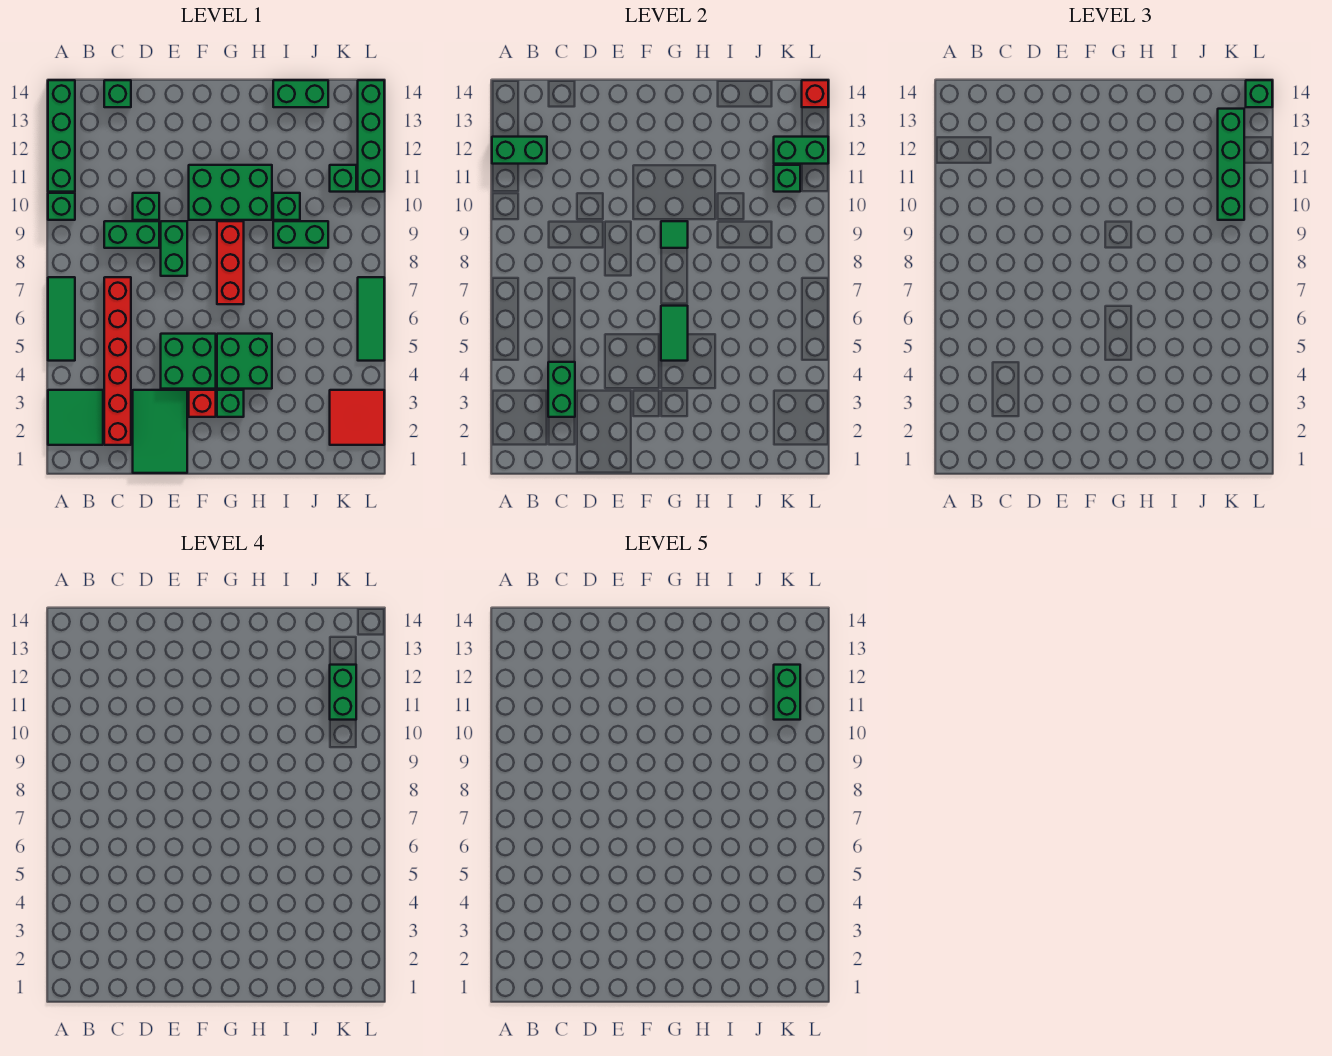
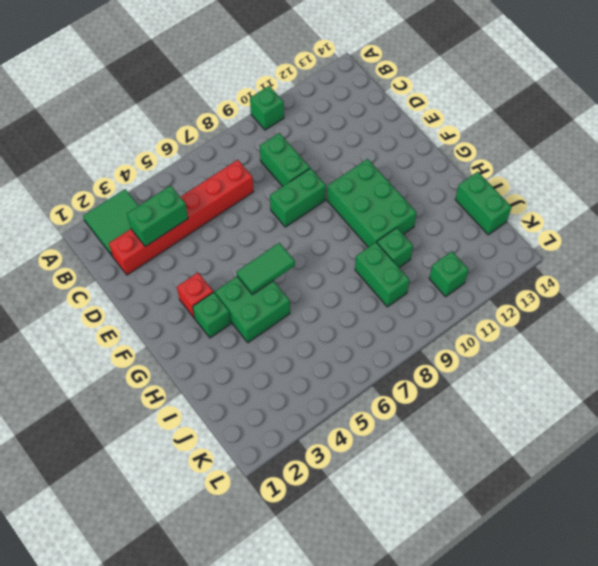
none -> green tile A5:A7 level 1
none -> green brick A11:A14 level 1
none -> green brick C14 level 1
none -> green tile D1:E3 level 1

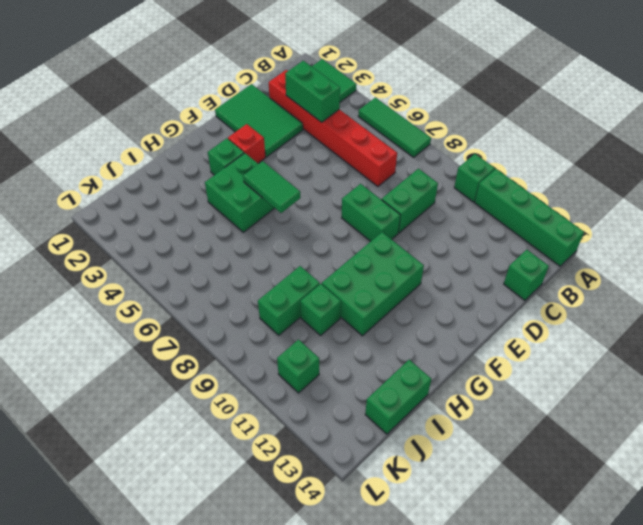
none -> green brick D10 level 1
none -> green brick E4:F5 level 1
none -> red brick G7:G9 level 1
none -> red tile K2:L3 level 1

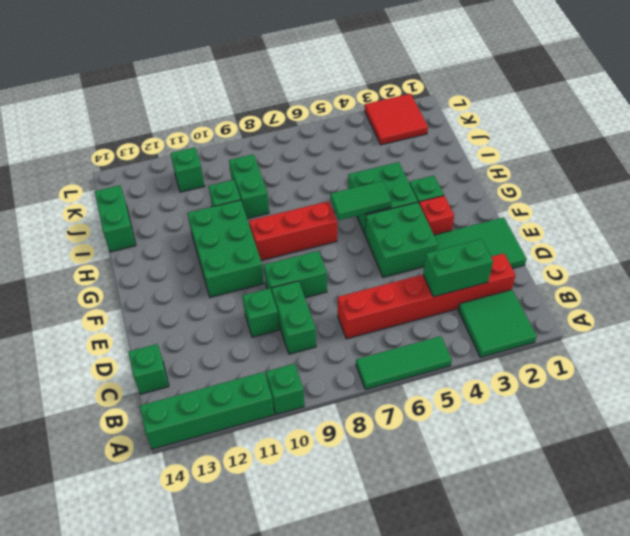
none -> green tile L5:L7 level 1
none -> green brick L11:L14 level 1
none -> green brick A12:B12 level 2
none -> green tile G9 level 2

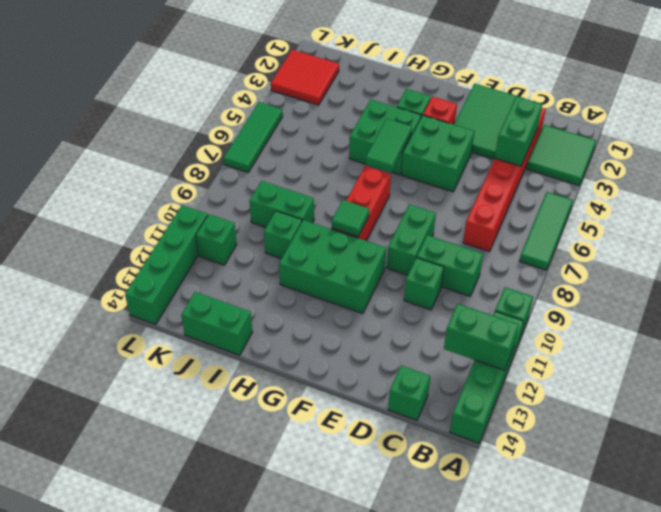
none -> green brick K11 level 2
none -> green brick K12:L12 level 2
none -> red brick L14 level 2
none -> green brick K10:K13 level 3

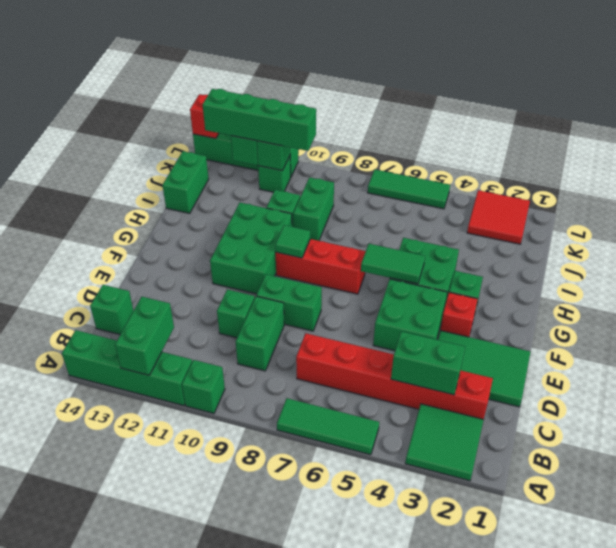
none -> green brick L14 level 3
none -> green brick K11:K12 level 4
none -> green brick K11:K12 level 5

